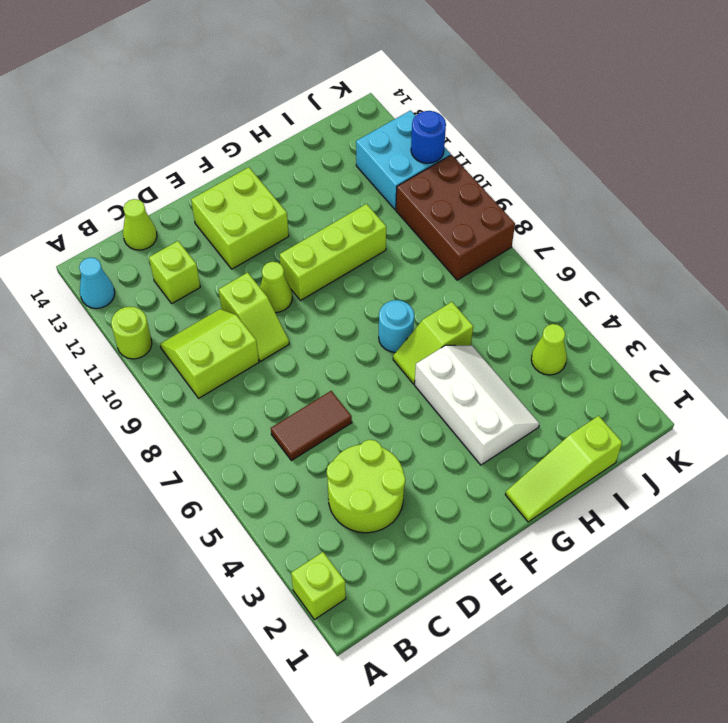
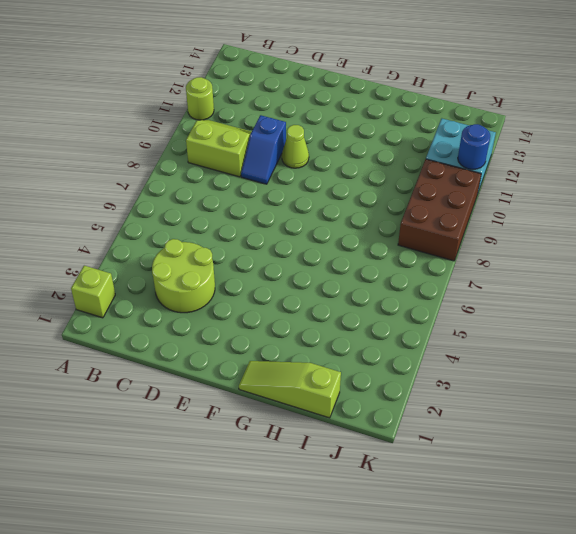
blue slope D9:D10 level 1 top 10 -> lime slope D9:D10 level 1 top 10
none -> cyan cone A13 level 1
none -> brown tile C6:D6 level 1
none -> lime brick C12 level 1

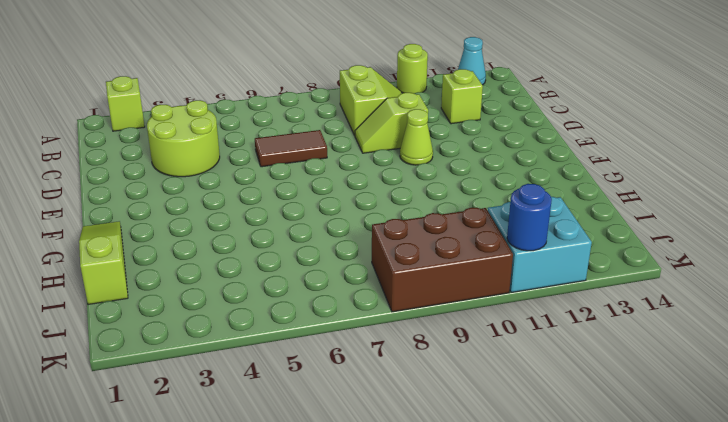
brown tile D6:D7 level 1 -> brown tile C6:D6 level 1
none -> lime cone C14 level 1
none -> lime brick E12:F13 level 1
none -> lime brick F10:H10 level 1

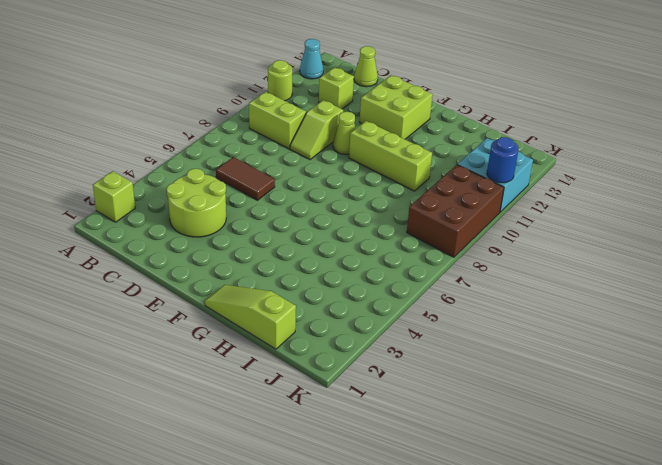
none -> white slope G3:H5 level 1 top G
none -> lime slope G6:H6 level 1 top H
none -> cyan round brick G7 level 1

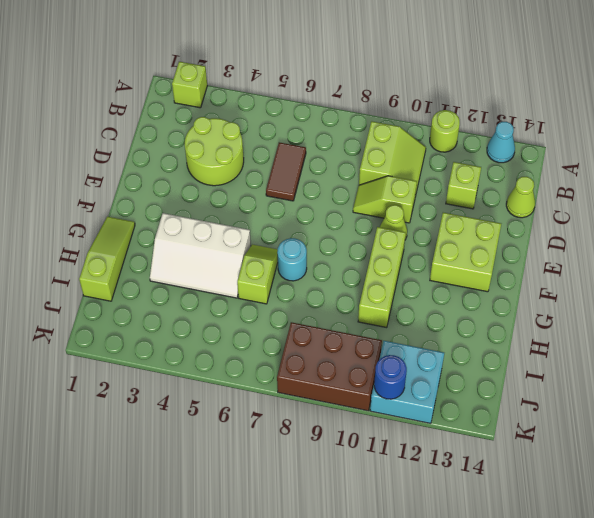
none -> lime cone J4 level 1

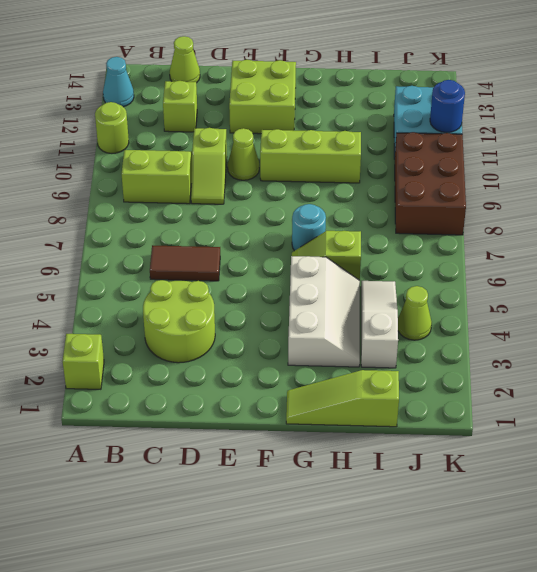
white slope I3:I5 level 1 top 3 -> none

